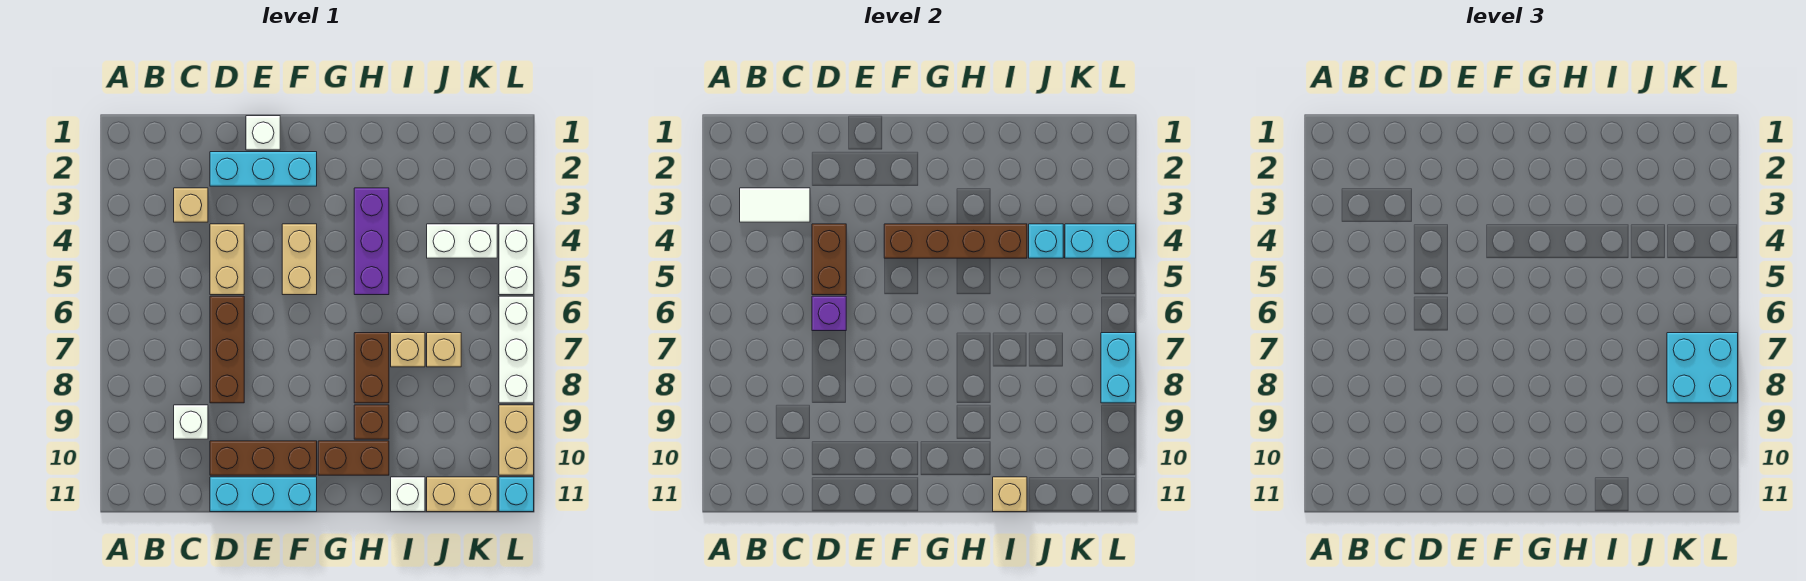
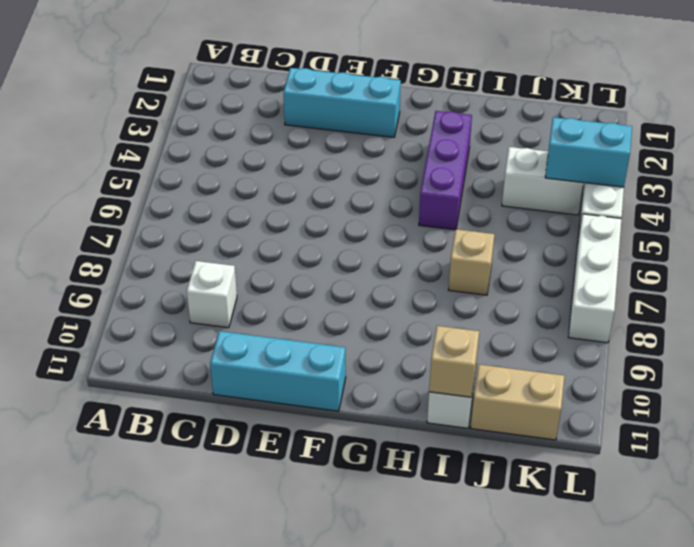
none -> tan brick C3 level 1
none -> tan brick D4:D5 level 1
none -> brown brick D6:D8 level 1
none -> brown brick D10:F10 level 1

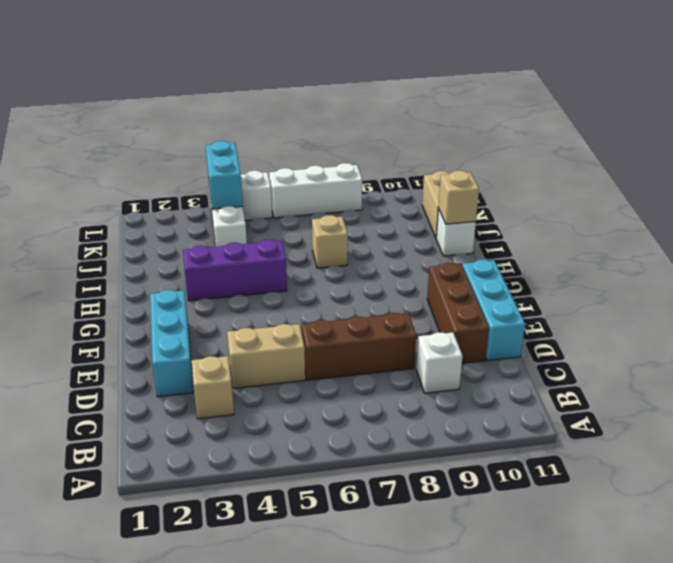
none -> white brick E1 level 1
none -> tan brick F4:F5 level 1
none -> brown brick G10:H10 level 1
none -> brown brick H7:H8 level 1

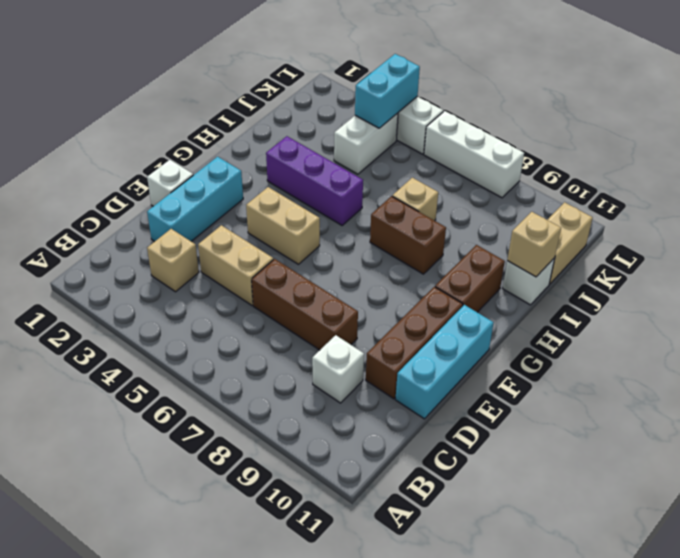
none -> brown brick H9 level 1
none -> tan brick J7 level 1
none -> tan brick L9:L10 level 1
none -> cyan brick L11 level 1

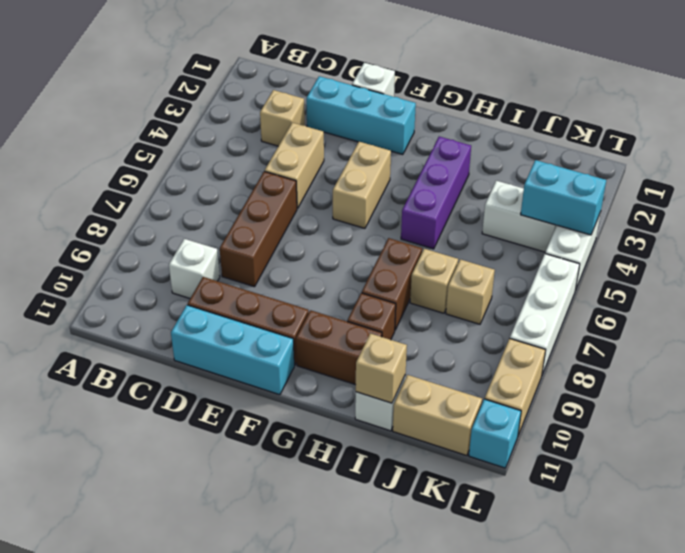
none -> white tile B3:C3 level 2
none -> brown brick D4:D5 level 2
none -> purple brick D6 level 2
none -> brown brick F4:I4 level 2

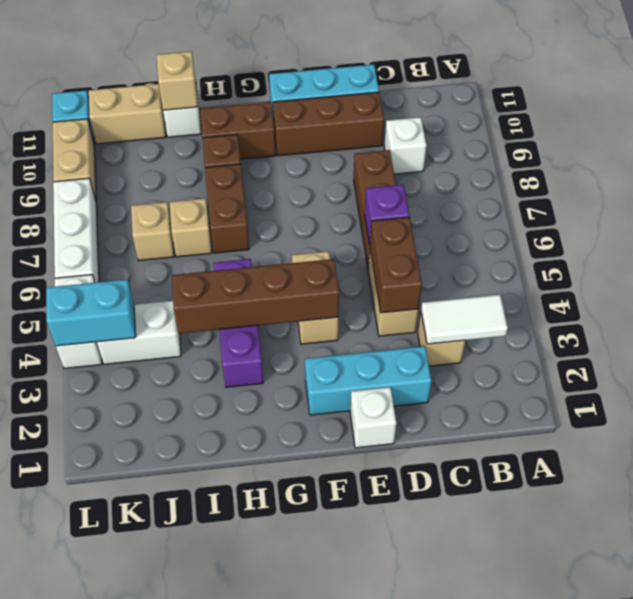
none -> cyan brick J4 level 2
none -> cyan brick L7:L8 level 2
none -> cyan brick K7:L8 level 3

